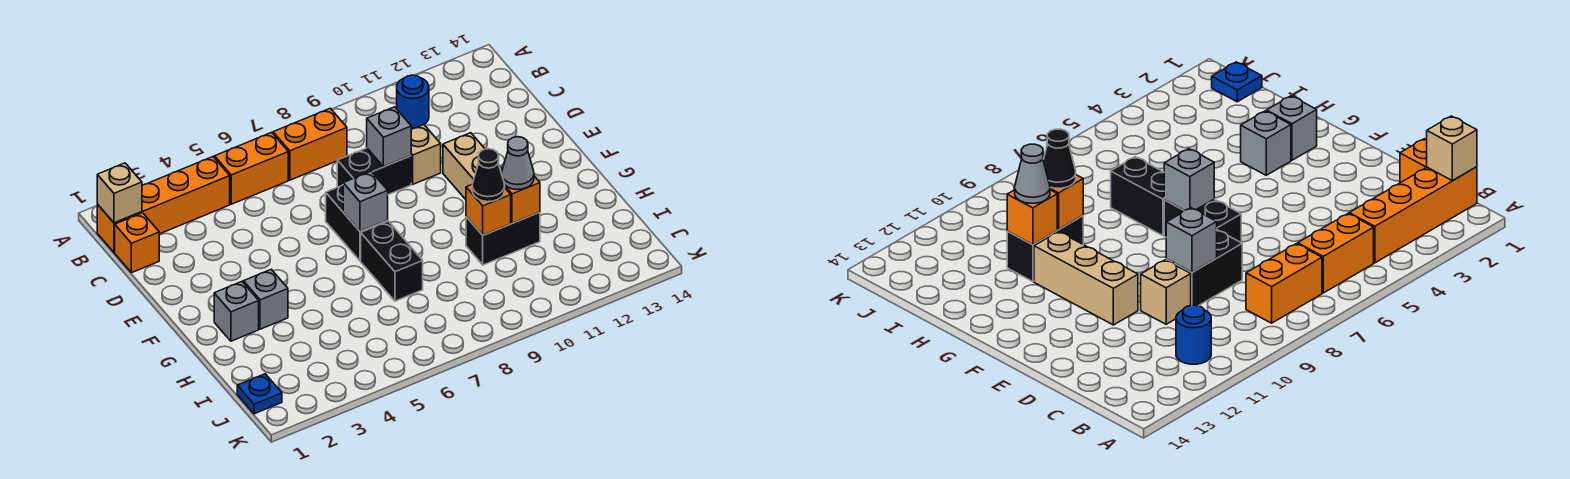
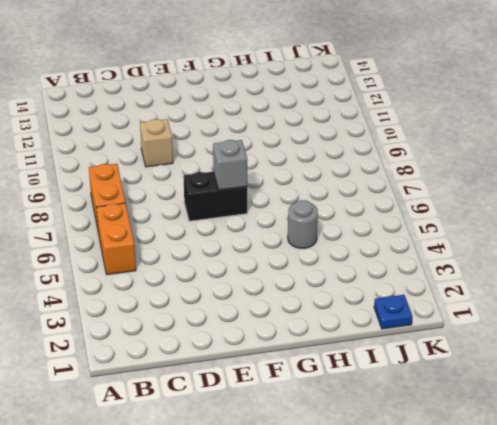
grey round brick H5 level 1 -> none
none -> orange brick B1:B4 level 1
none -> blue round brick B11 level 1
none -> orange brick C1 level 1

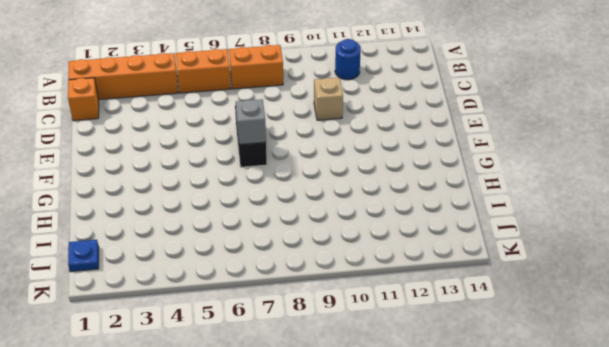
none -> black brick D8:D9 level 1
none -> tan brick E11:G11 level 1
none -> grey brick G2 level 1

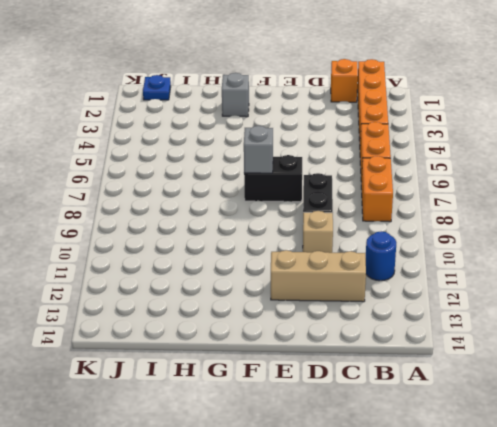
tan brick C12:E12 level 1 -> tan brick E11:G11 level 1
none -> grey brick G3 level 1
none -> black brick G7:H7 level 1
none -> black brick H10:H11 level 1

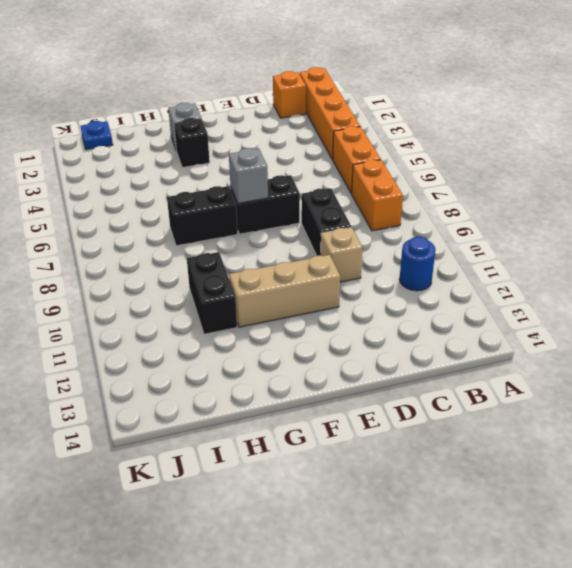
black brick G3 level 1 -> grey brick G3 level 1
none -> tan brick B1 level 2
none -> grey brick D9 level 2
none -> orange brick H10 level 2

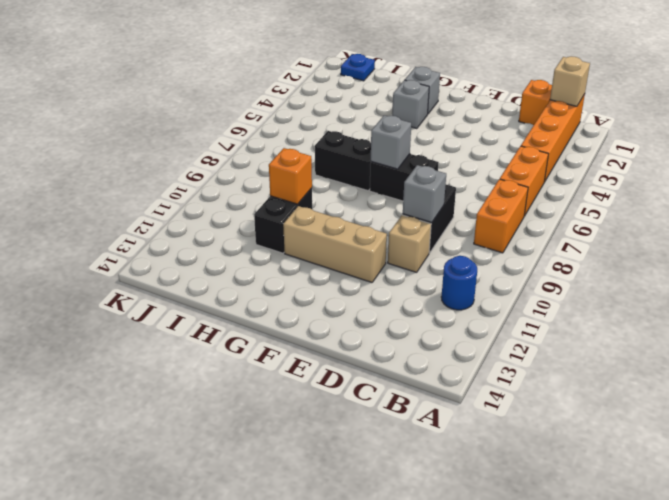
none -> orange brick H11 level 2
none -> black cone H10 level 3
none -> grey cone H11 level 3

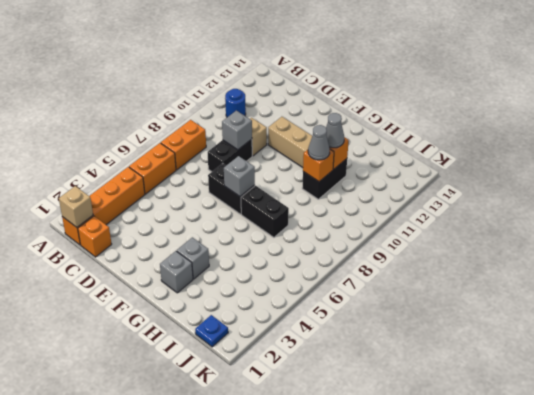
grey cone H10 level 3 -> black cone H10 level 3

